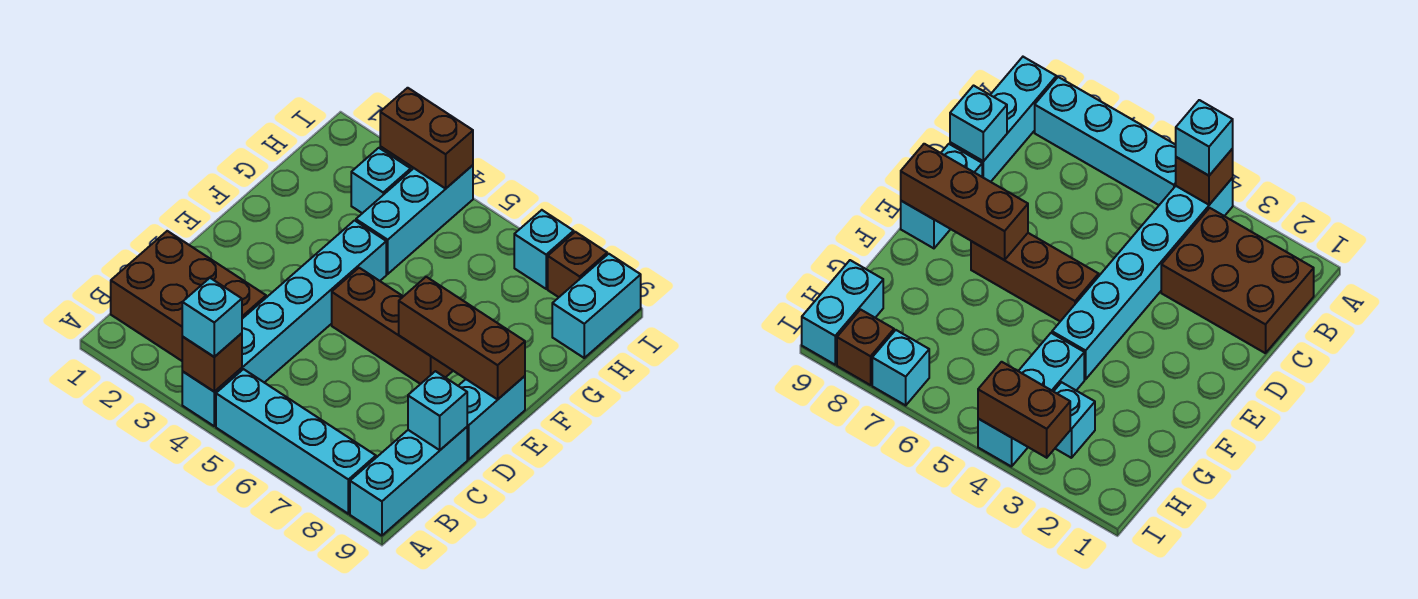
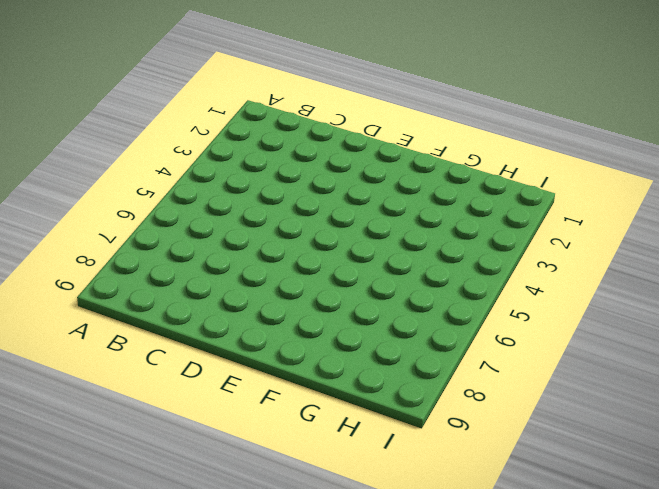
none -> cyan brick A4:F4 level 1
none -> cyan brick A5:A8 level 1
none -> cyan brick A9:C9 level 1

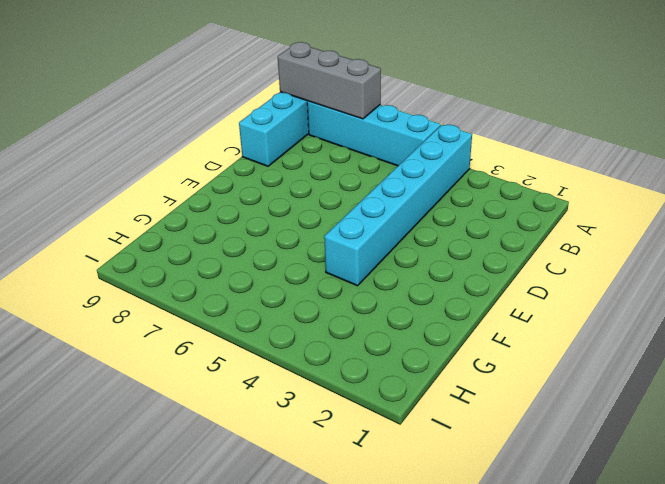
grey brick A7:A9 level 2 -> none
none -> brown brick B1:C3 level 1
none -> cyan brick D9:E9 level 1
none -> brown brick E5:E7 level 1

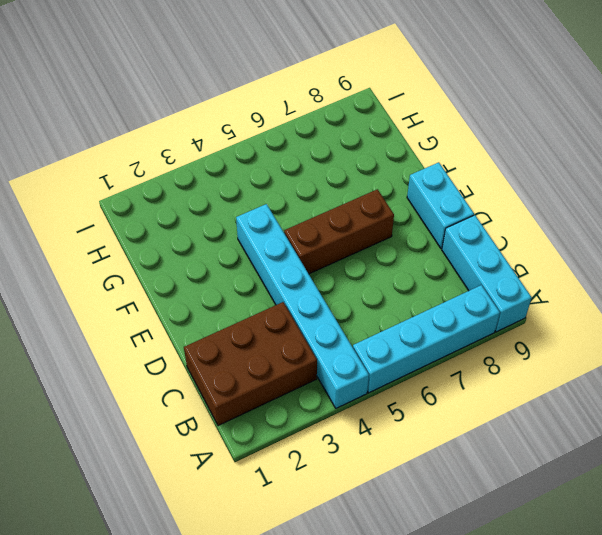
none -> cyan brick G4:I4 level 1
none -> cyan brick H3 level 1
none -> cyan brick H9:I9 level 1

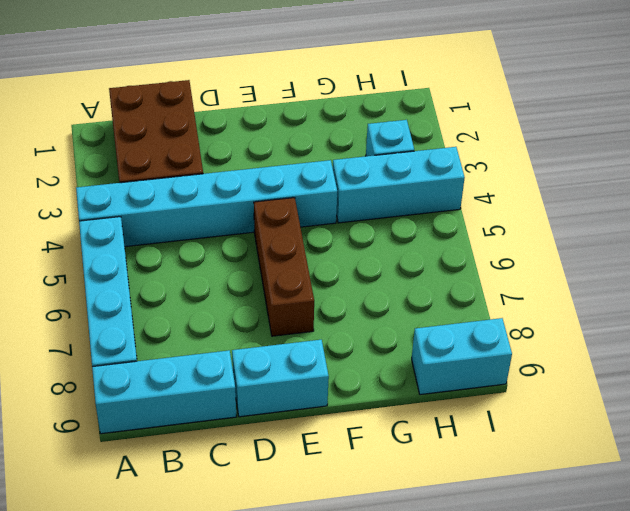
none -> cyan brick I7 level 1
none -> brown brick I8 level 1
none -> brown brick A4 level 2

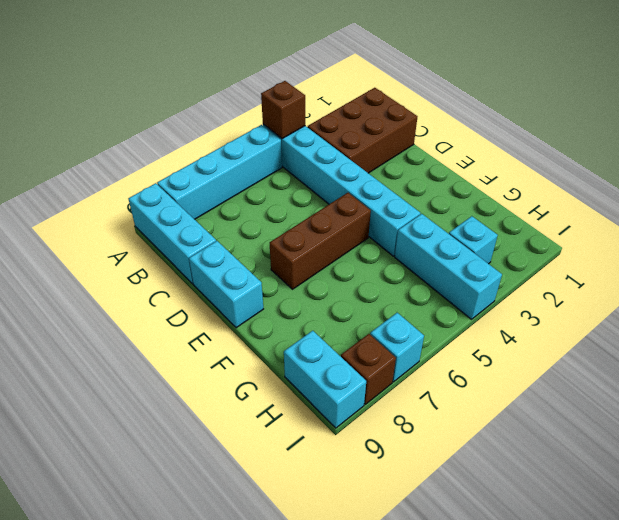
none -> cyan brick C9 level 2
none -> brown brick E7:E9 level 2
none -> brown brick I3:I4 level 2

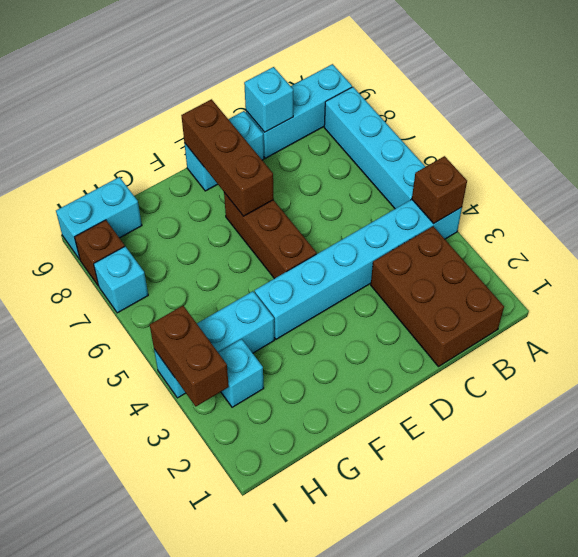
none -> cyan brick A4 level 3

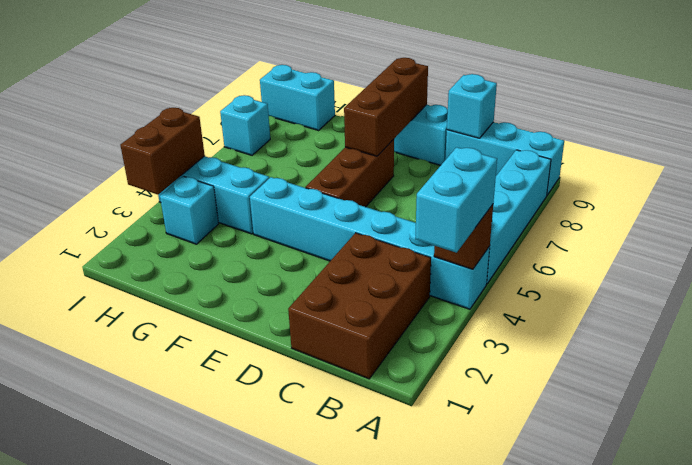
cyan brick A3:A4 level 3 -> cyan brick A4 level 3
none -> brown brick I8 level 1

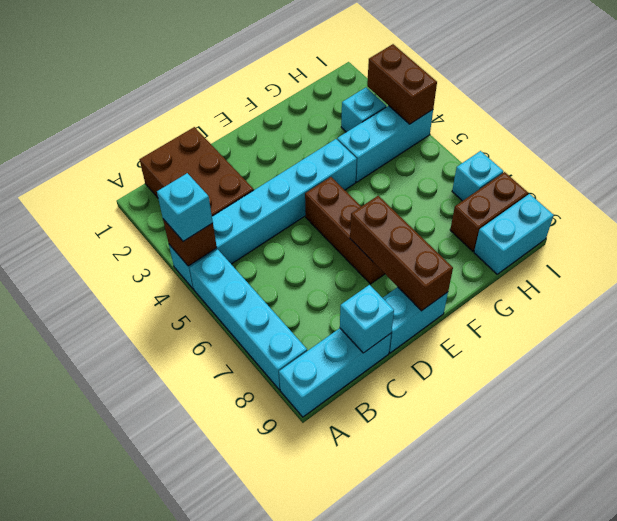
brown brick H8:I8 level 1 -> brown brick I8 level 1

